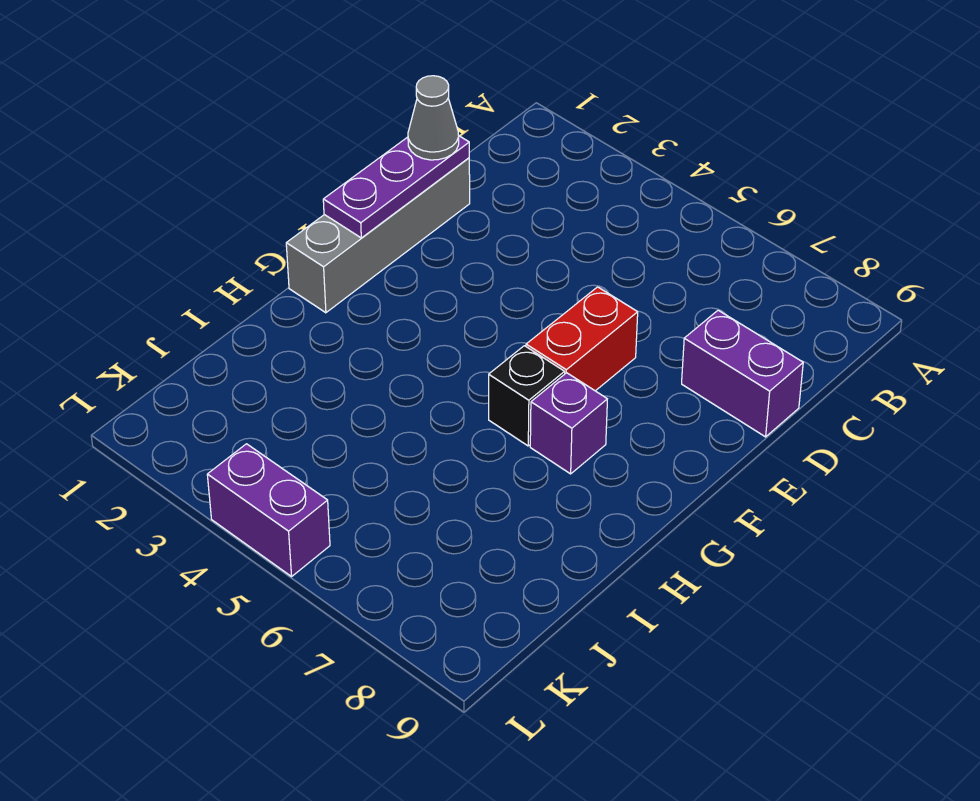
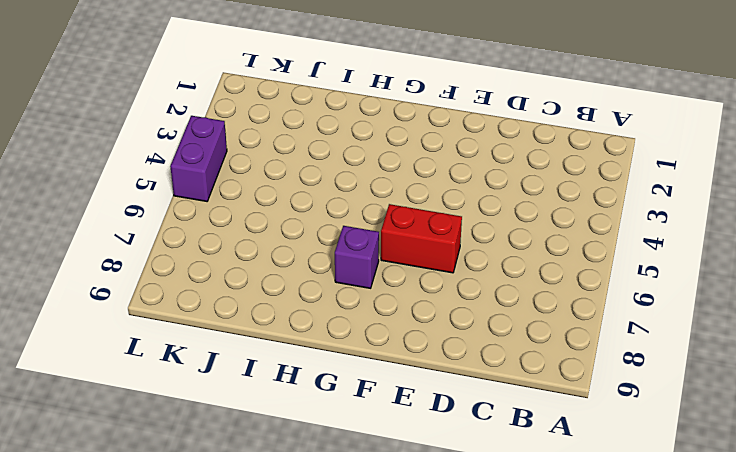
none -> grey brick D1:G1 level 1
none -> purple brick D8:D9 level 1

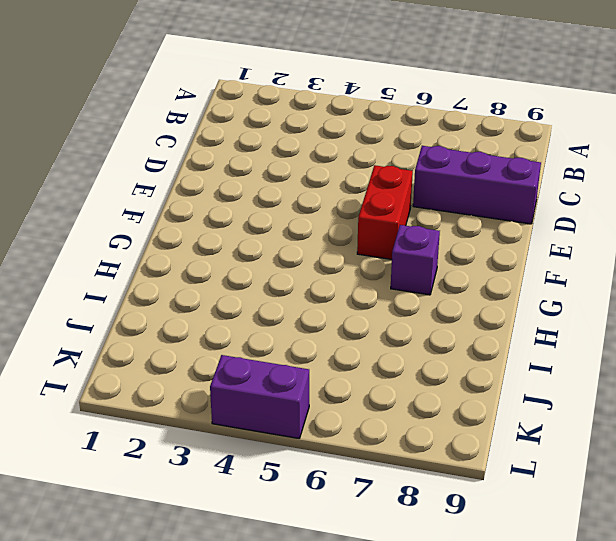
purple brick D7:D9 level 1 -> purple brick D8:D9 level 1
none -> grey brick D1:G1 level 1
none -> black brick G6 level 1

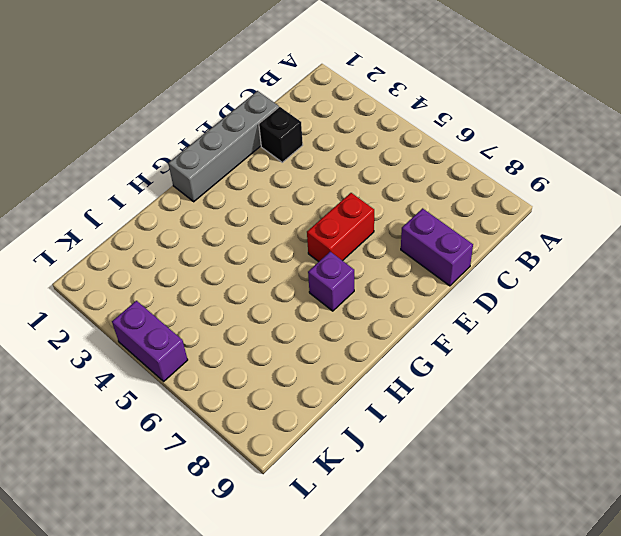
black brick D2 level 1 -> black brick G6 level 1
none -> purple plate D1:F1 level 2
none -> grey cone D1 level 3

